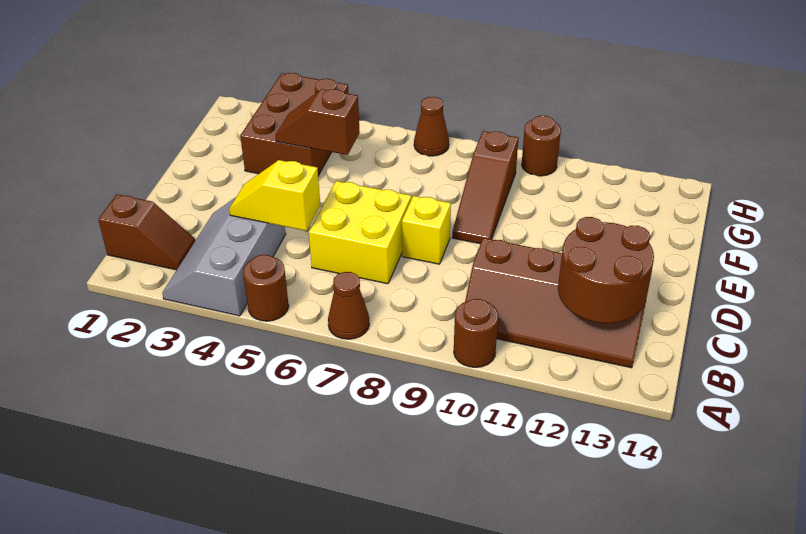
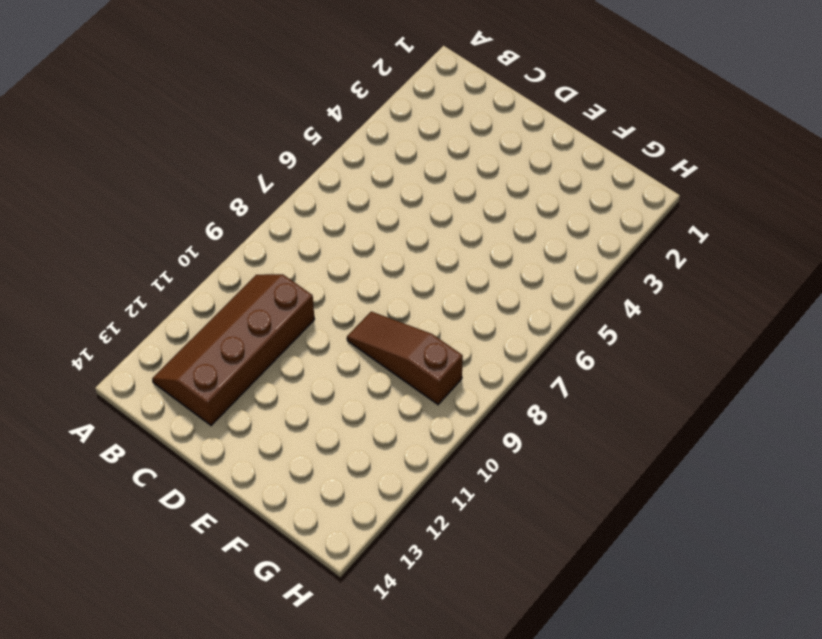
none -> grey slope A3:C4 level 1 top 4
none -> brown round brick A5 level 1
none -> brown cone A7 level 1

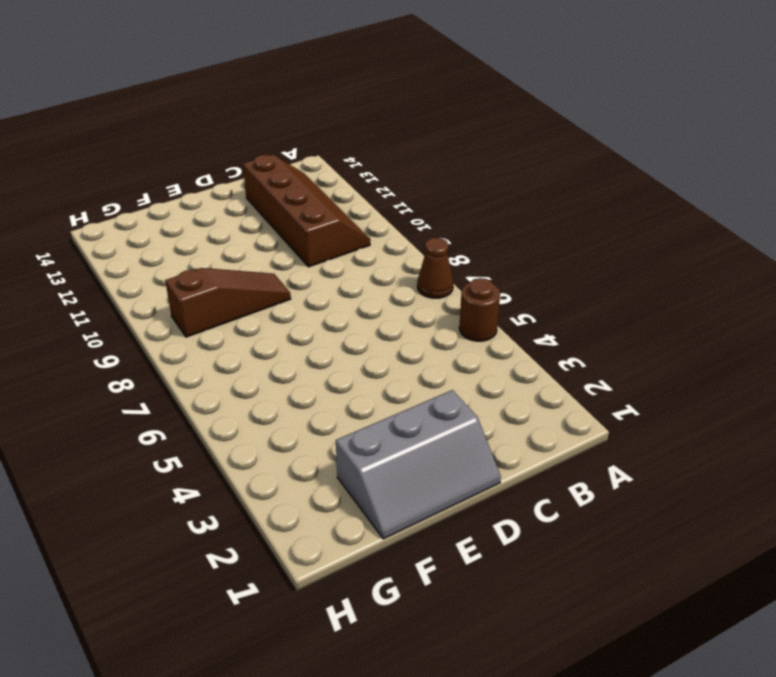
grey slope D1:F2 level 1 top 2 -> grey slope A3:C4 level 1 top 4
none -> brown round brick A10 level 1
none -> brown slope B1:B2 level 1 top 1
none -> yellow brick C6:D7 level 1

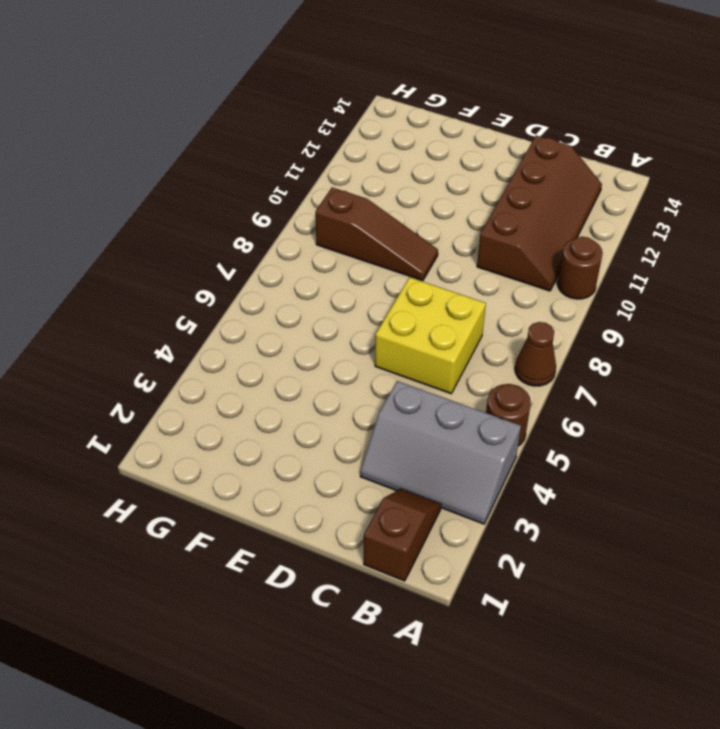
none -> yellow brick D8 level 1
none -> brown brick F3:H4 level 1
none -> brown cone H7 level 1

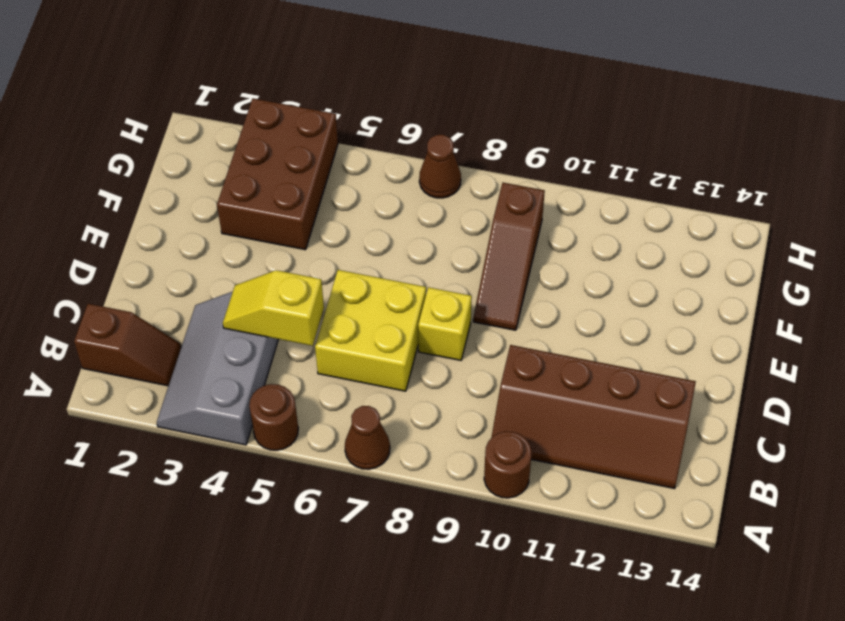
none -> brown round brick H10 level 1
none -> brown round brick B12:C13 level 2
none -> brown slope F4:F5 level 2 top 5

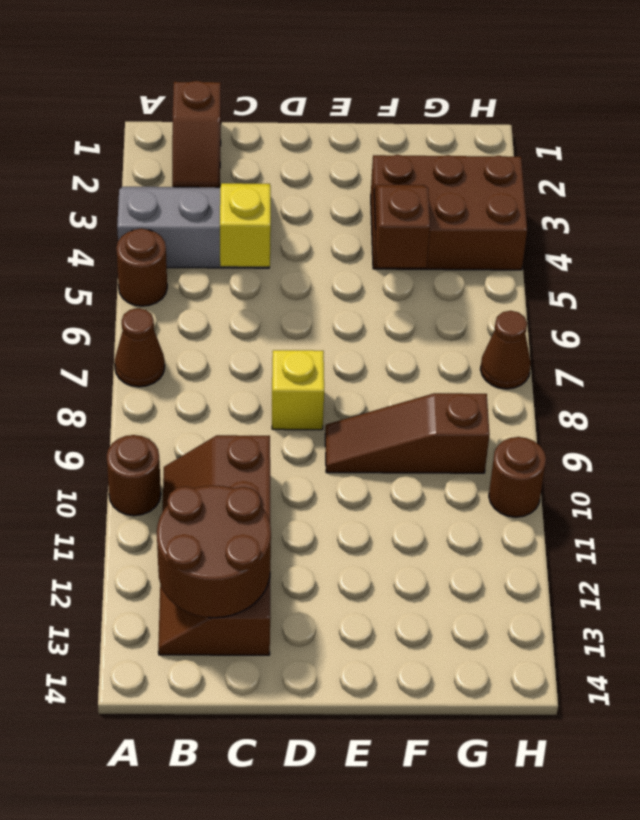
none -> yellow brick C6:D7 level 1

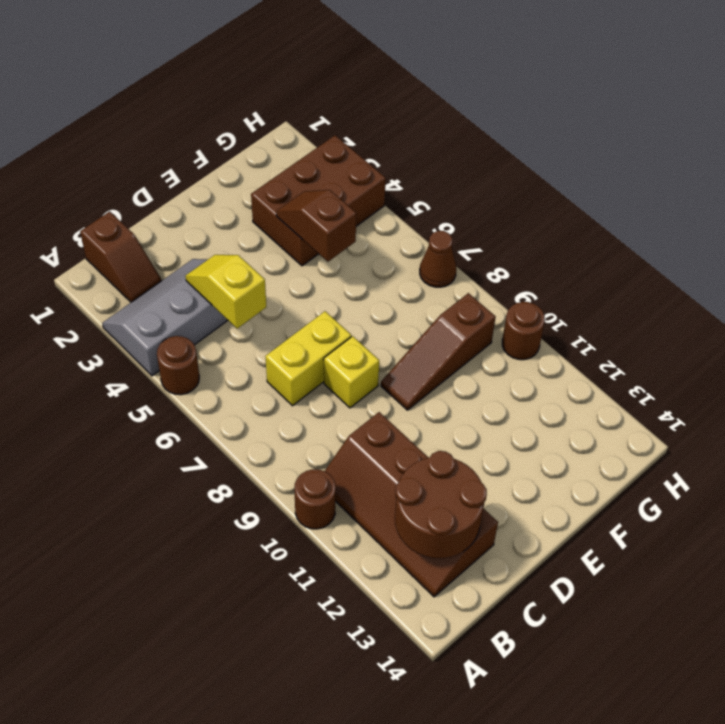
yellow brick C7:D7 level 1 -> yellow brick C6:D7 level 1
none -> brown cone A7 level 1

